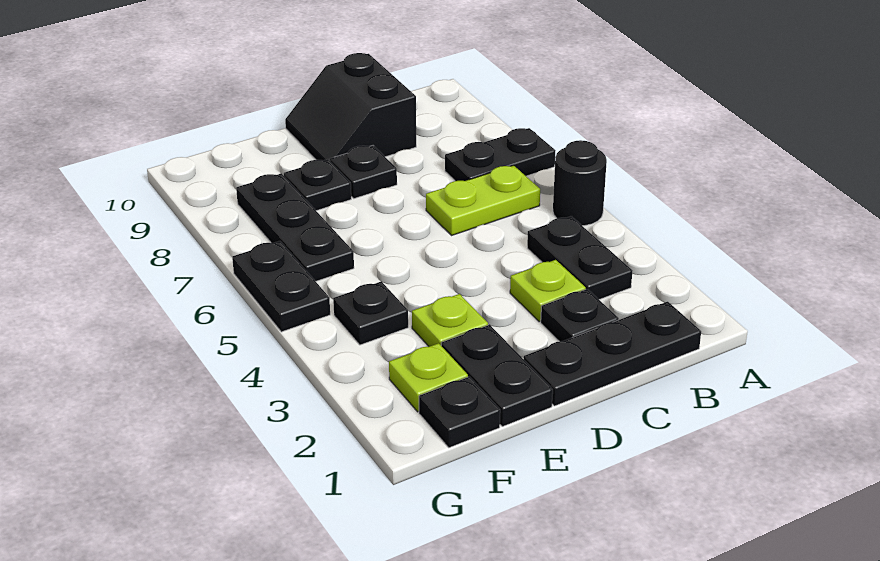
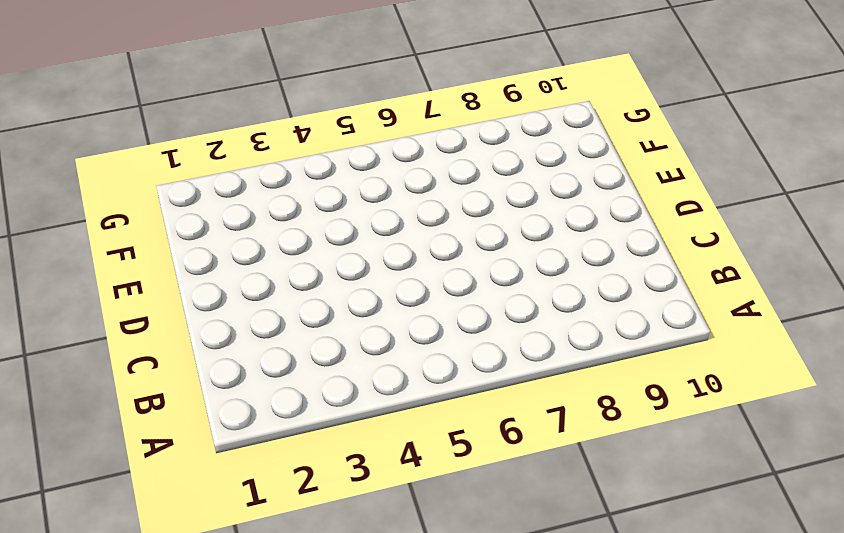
none -> black round brick A5 level 1
none -> black plate A7:B7 level 1
none -> black plate B1:D1 level 1

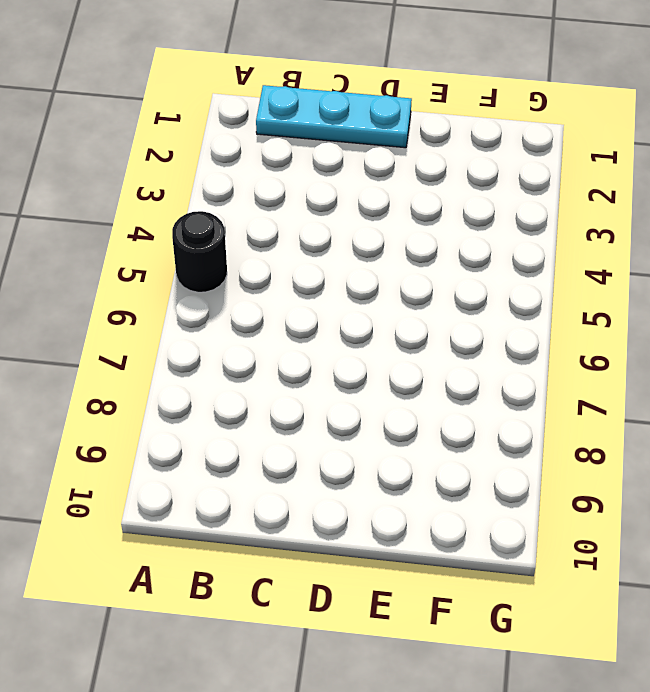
cyan plate B1:D1 level 1 -> black plate B1:D1 level 1
none -> black plate A7:B7 level 1
none -> black plate B3:B4 level 1
none -> lime plate B6:C6 level 1

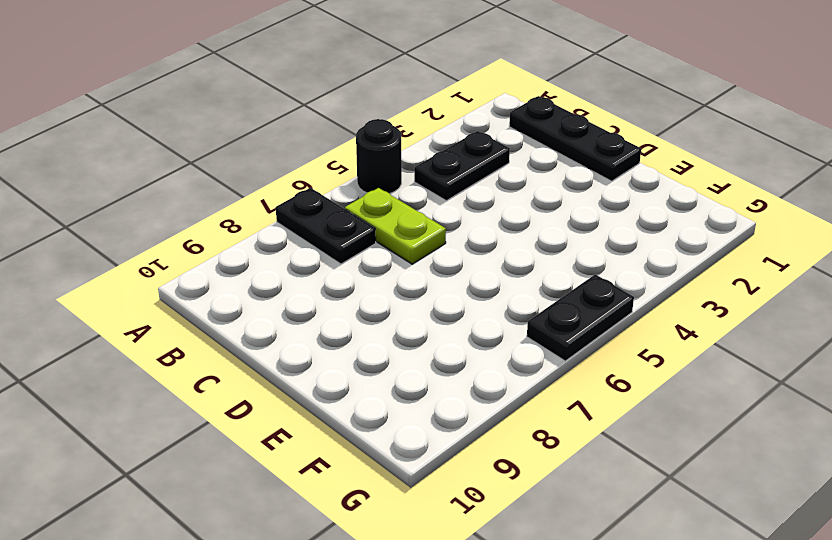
none -> black plate C2 level 1
none -> lime plate C3 level 1
none -> black slope C9:D10 level 1 top C

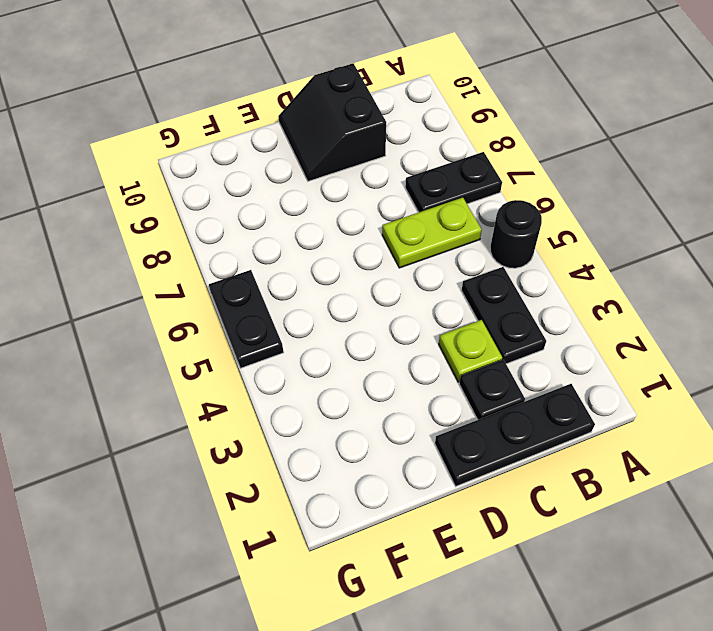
none -> black plate D8 level 1
none -> black plate E1:E2 level 1
none -> lime plate E3 level 1

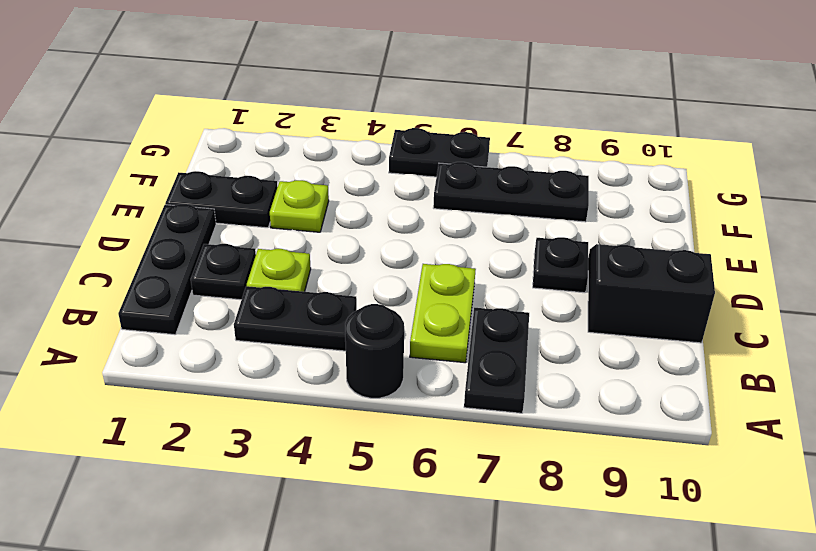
none -> black plate E8 level 1
none -> black plate F1 level 1
none -> lime plate F2 level 1

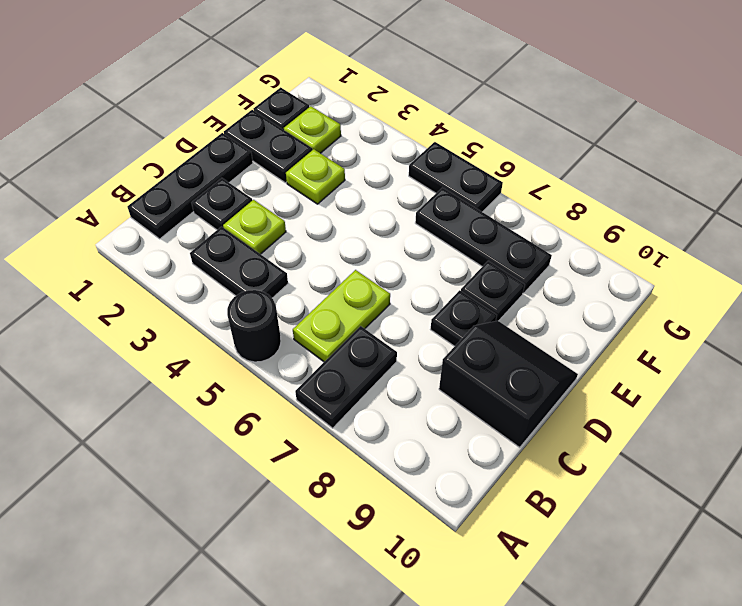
none -> black plate F4 level 1

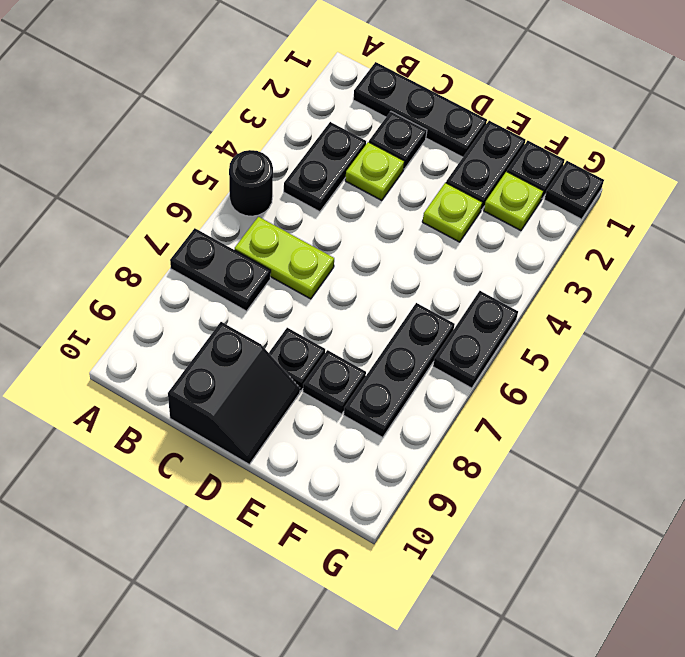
black plate G1 level 1 -> black plate F4 level 1

